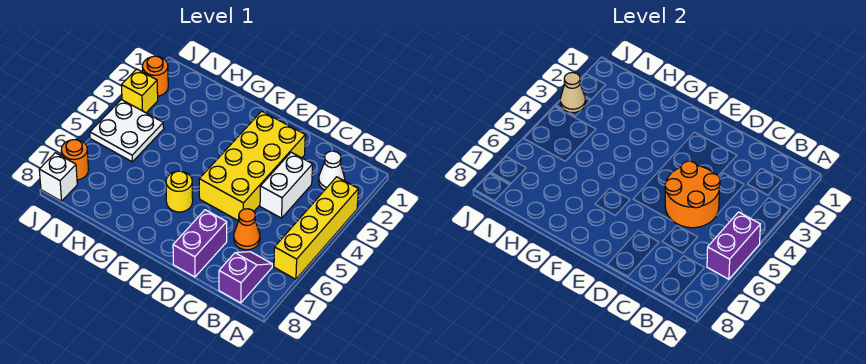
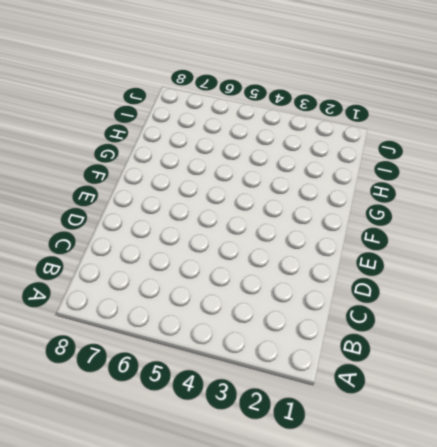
none -> yellow brick A3:A6 level 1
none -> white cone B2 level 1
none -> purple slope B7:B8 level 1 top 8

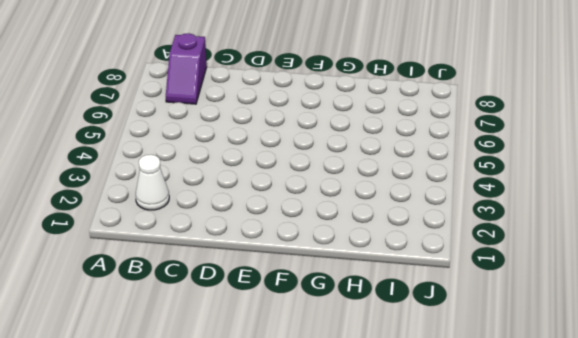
none -> yellow brick A3:A6 level 1
none -> white brick C3:C4 level 1
none -> orange cone C6 level 1

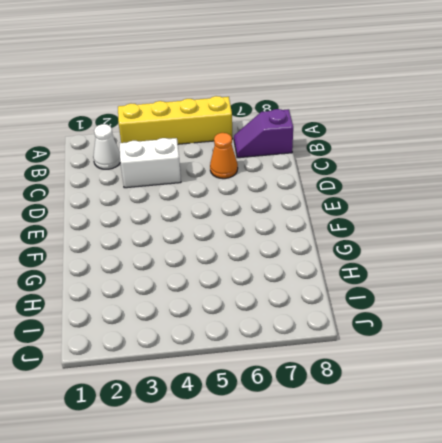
none -> yellow brick D2:E5 level 1
none -> purple brick D7:D8 level 1
none -> yellow round brick F6 level 1

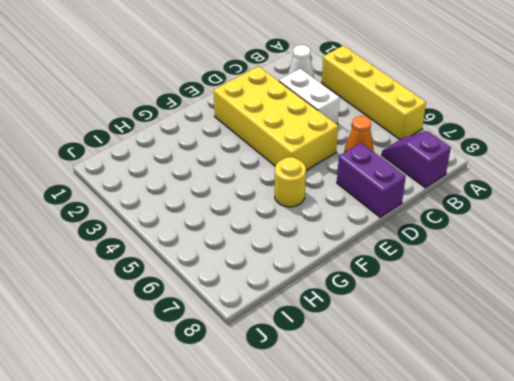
none -> white plate I4:J5 level 1
none -> orange round brick J2 level 1
none -> yellow brick J3 level 1

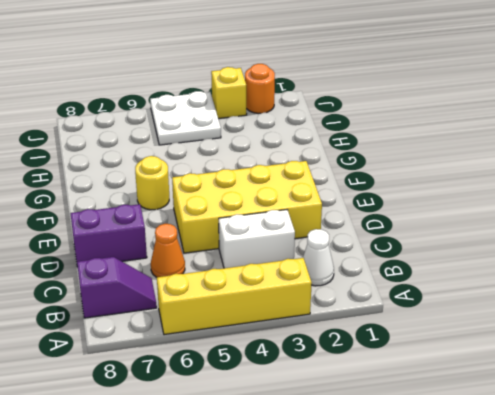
none -> orange round brick J7 level 1
none -> white brick J8 level 1
none -> purple brick A5:A6 level 2

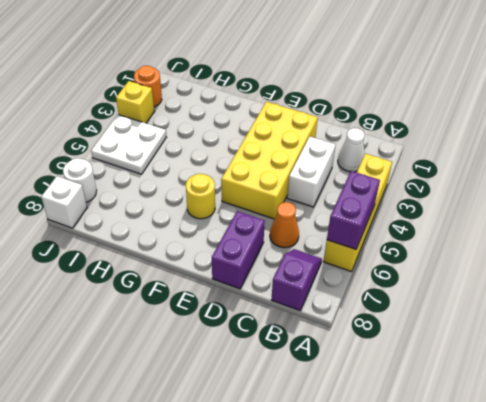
white round brick J7 level 1 -> orange round brick J7 level 1
none -> orange round brick C4:D5 level 2
none -> tan cone J3 level 2

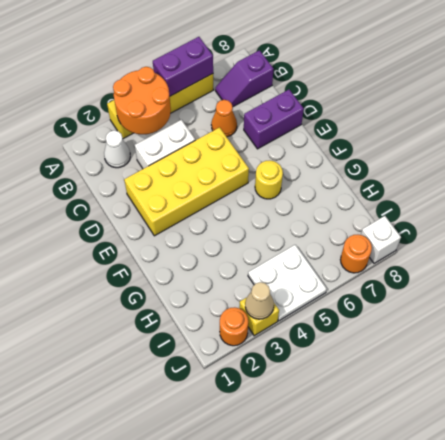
orange round brick A3:B4 level 2 -> orange round brick C4:D5 level 2

